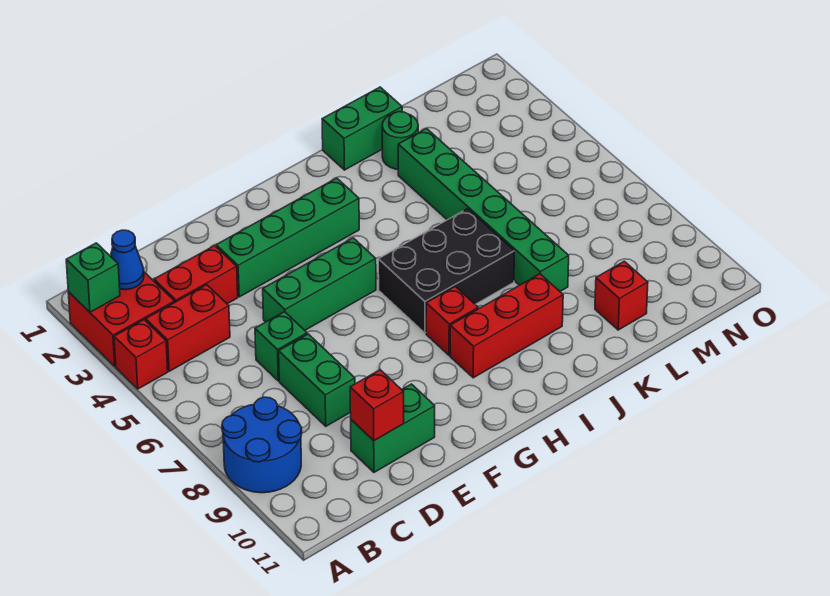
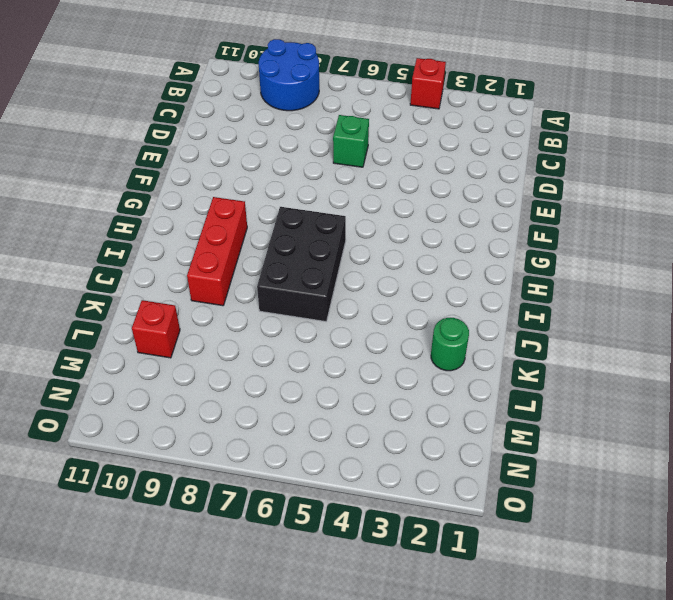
none -> red brick A2:B3 level 1
none -> red brick B4:C4 level 1
none -> red brick C3:D3 level 1

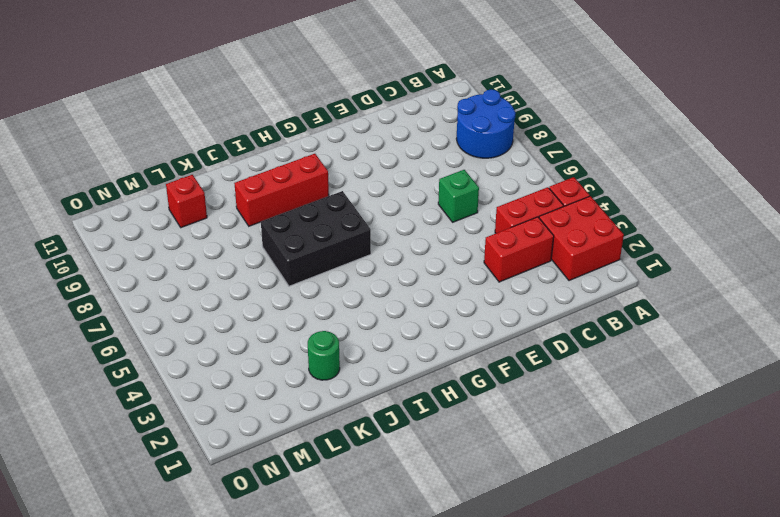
none -> green brick D7:D8 level 1
none -> green brick D10:E10 level 1
none -> green brick E3:H3 level 1

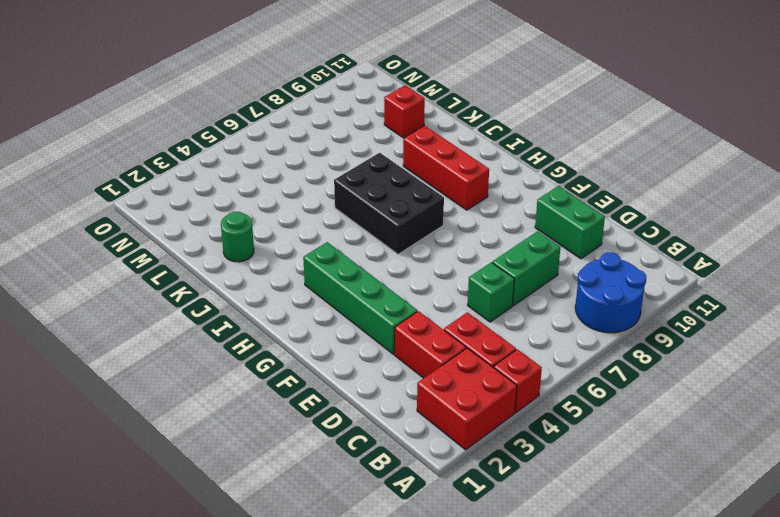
none -> green brick E5:G5 level 1
none -> red brick H8 level 1
none -> green brick J1:K1 level 1

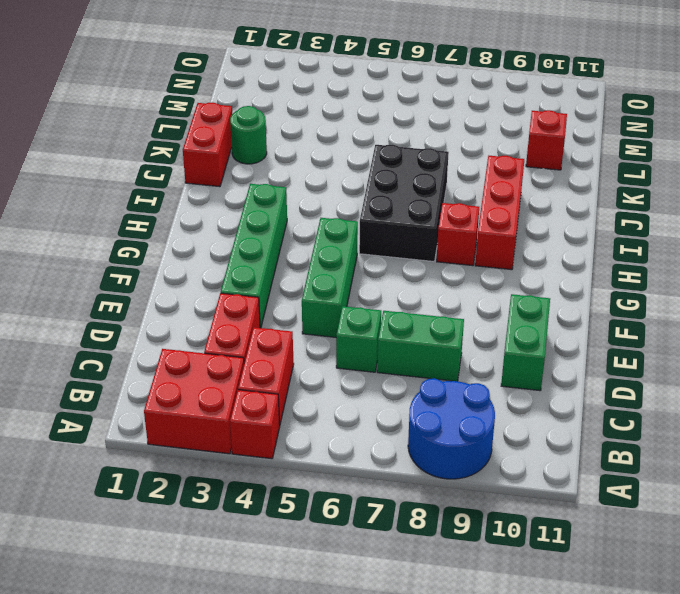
red brick J1:K1 level 1 -> green brick J1:K1 level 1
none -> green brick K3:K8 level 1
none -> green brick A2 level 2
none -> blue cone B2 level 2

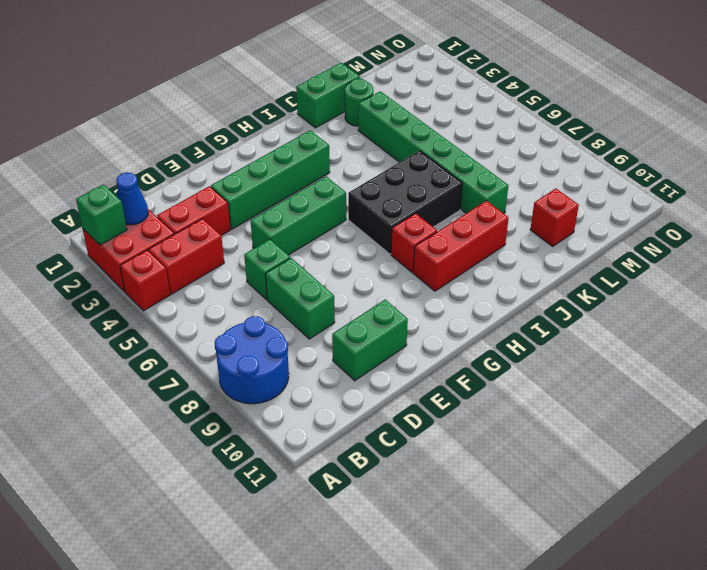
none -> red brick D10 level 2

